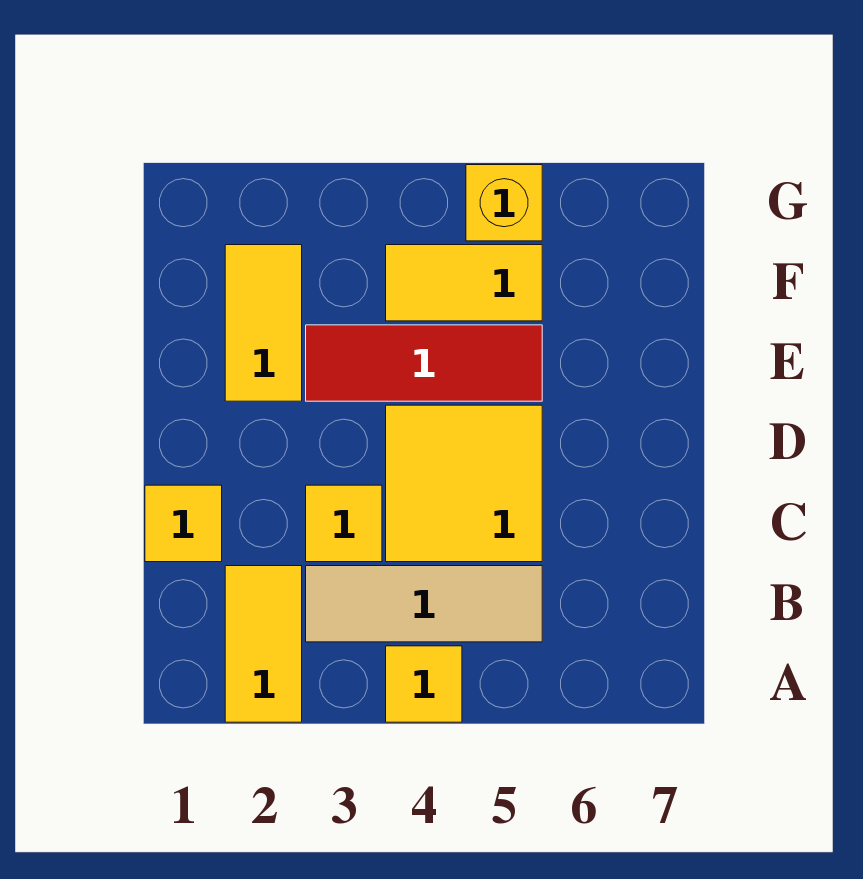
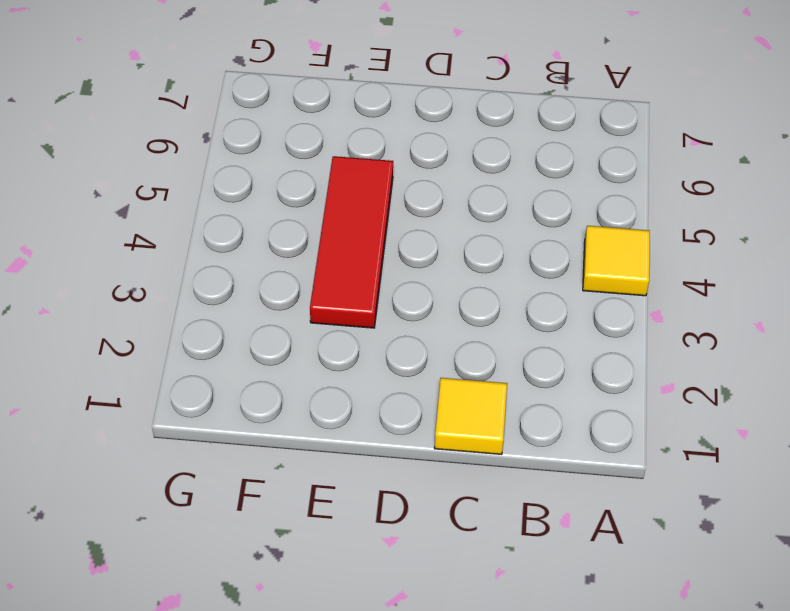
none -> yellow tile A2:B2 level 1
none -> tan tile B3:B5 level 1

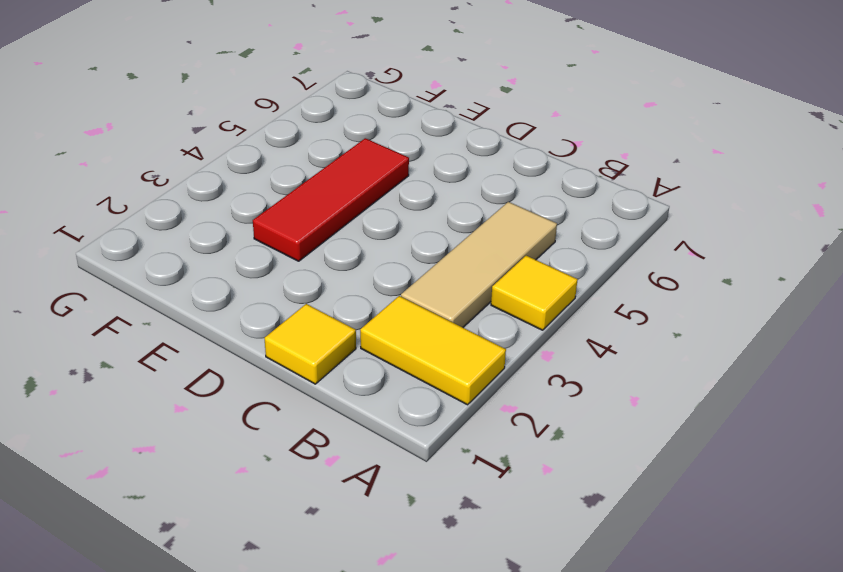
none -> yellow tile C3 level 1
none -> yellow tile C4:D5 level 1

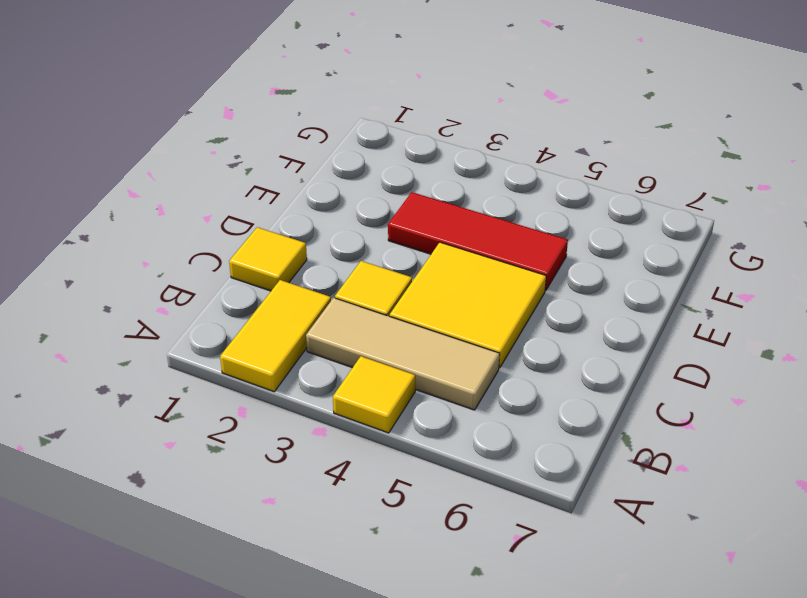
none -> yellow tile E2:F2 level 1
none -> yellow tile F4:F5 level 1

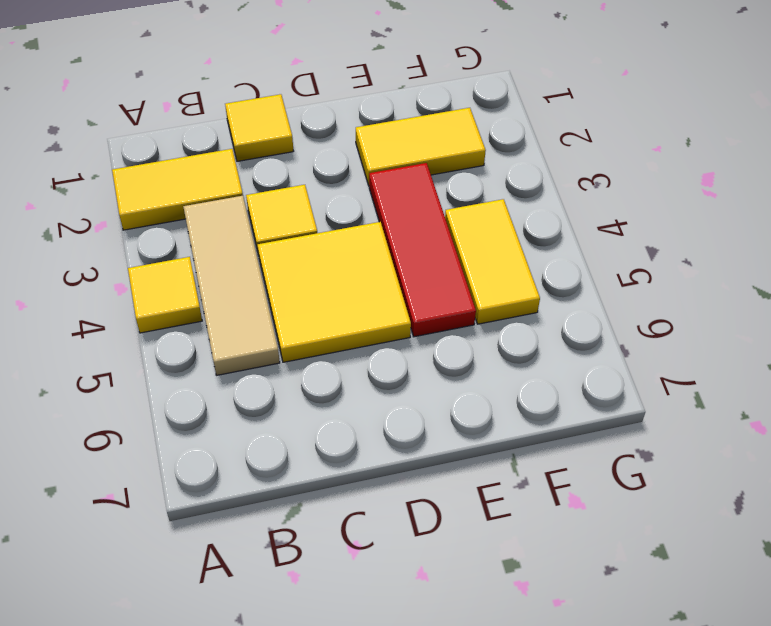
none -> yellow brick G5 level 1

